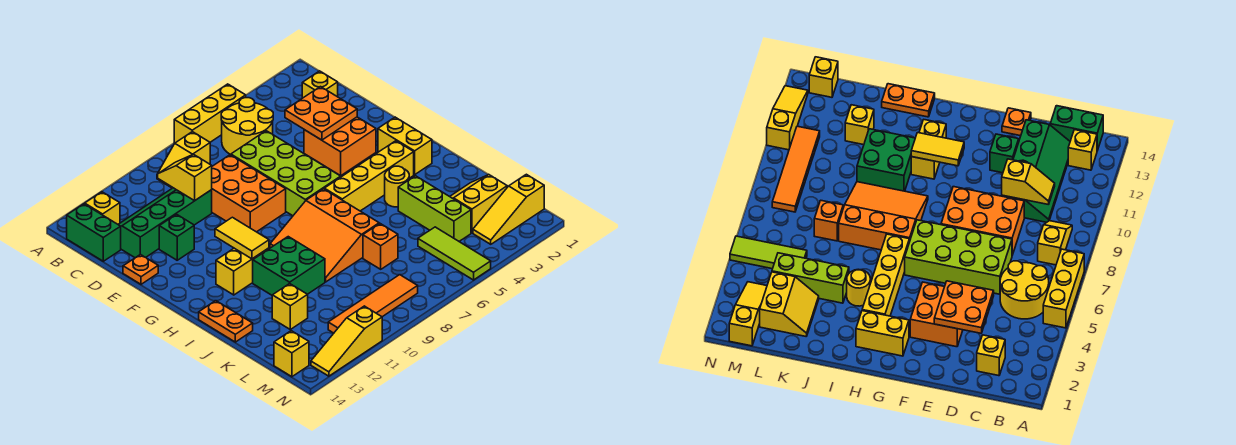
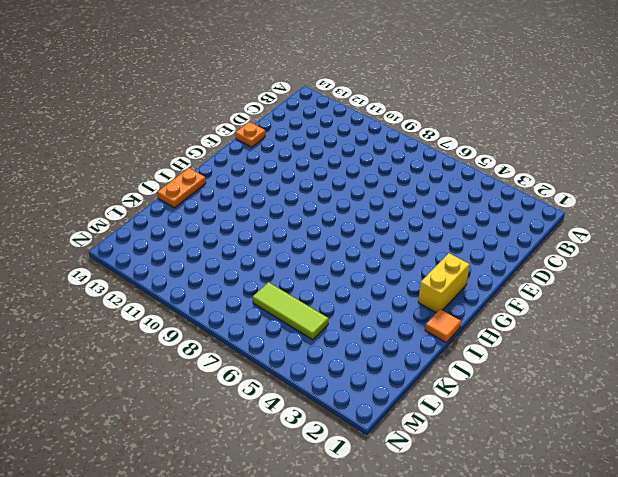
orange tile I1 level 1 -> none
lime tile L5:L7 level 1 -> lime tile L5:N5 level 1
none -> yellow brick A5:A7 level 1
none -> yellow round brick B5:C6 level 1
none -> yellow slope B8:B9 level 1 top 8
none -> yellow brick B13 level 1

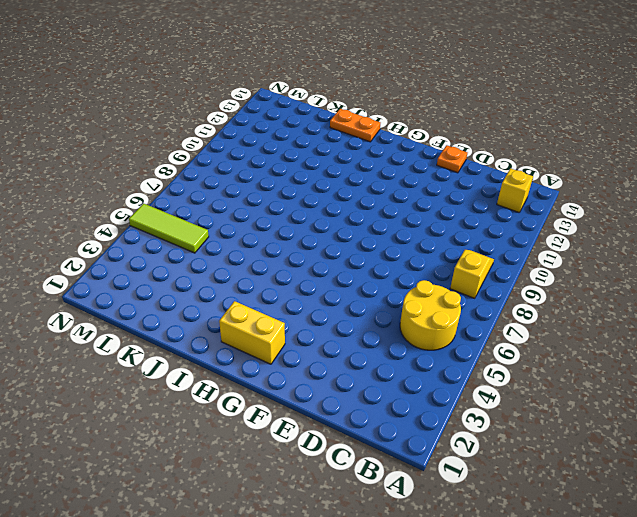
none -> yellow brick A5:A7 level 1
none -> green brick B14:C14 level 1
none -> yellow brick C2 level 1
none -> green slope C10:D13 level 1 top D

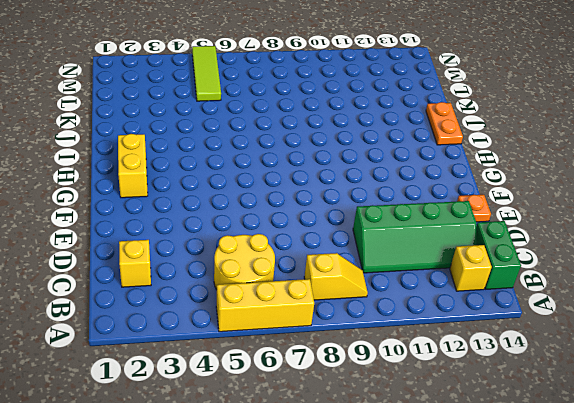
none -> lime brick D6:G7 level 1
none -> orange brick D8:F9 level 1
none -> orange brick E3:F4 level 1
none -> green brick E12 level 1

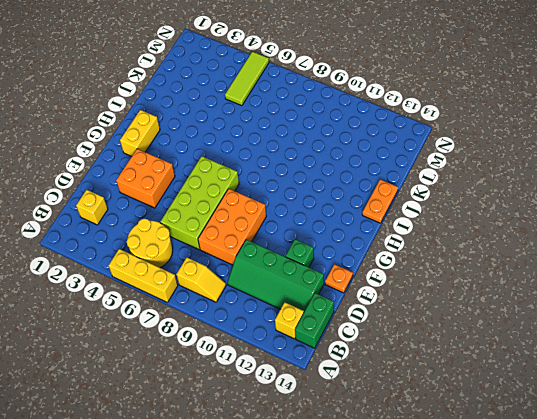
none -> yellow brick H3:H6 level 1
none -> orange slope H7:J9 level 1 top 7
none -> yellow brick H11:H12 level 1
none -> yellow round brick I4 level 1

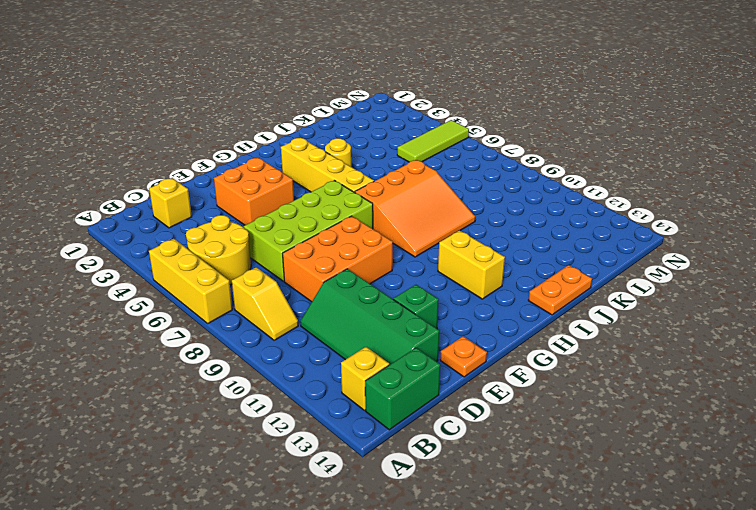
none -> yellow brick G2:H2 level 1
none -> green brick I10:J11 level 1
none -> lime brick J4:L4 level 1
none -> yellow slope K2:L3 level 1 top L

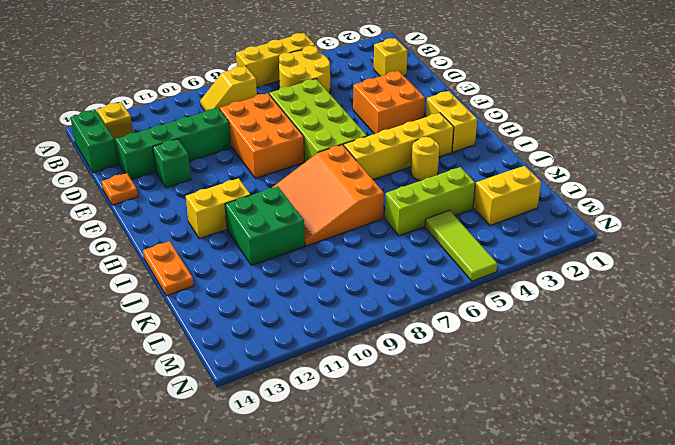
lime brick K4:K6 level 1 -> lime brick J4:L4 level 1
none -> orange brick K7 level 1
none -> yellow brick K12 level 1
none -> yellow slope M1:M3 level 1 top 1
none -> orange tile M8:M11 level 1

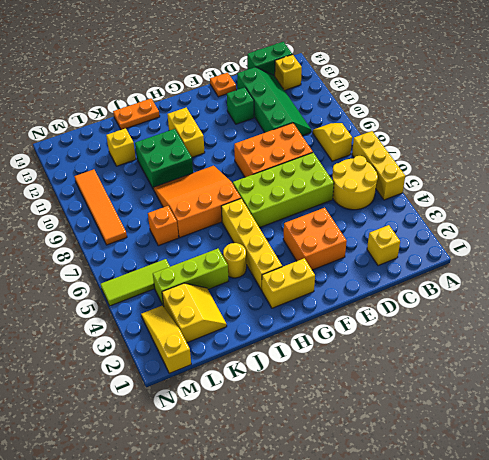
none -> yellow brick M14 level 1
none -> yellow slope N11:N13 level 1 top 11
none -> yellow slope C10:D10 level 2 top D
none -> orange plate D3:E4 level 2

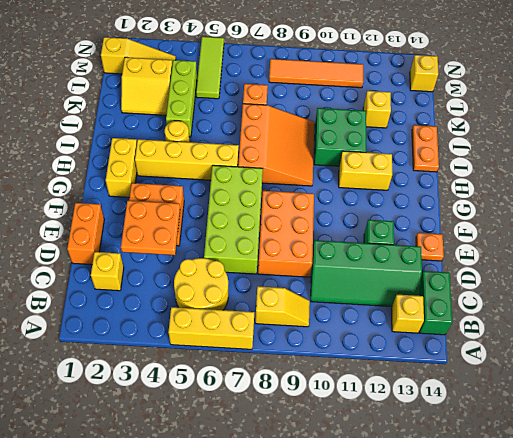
orange brick D1:E1 level 1 -> none
none -> yellow slope N11:N13 level 1 top 11
none -> yellow slope C10:D10 level 2 top D
none -> yellow tile G11:H11 level 2

